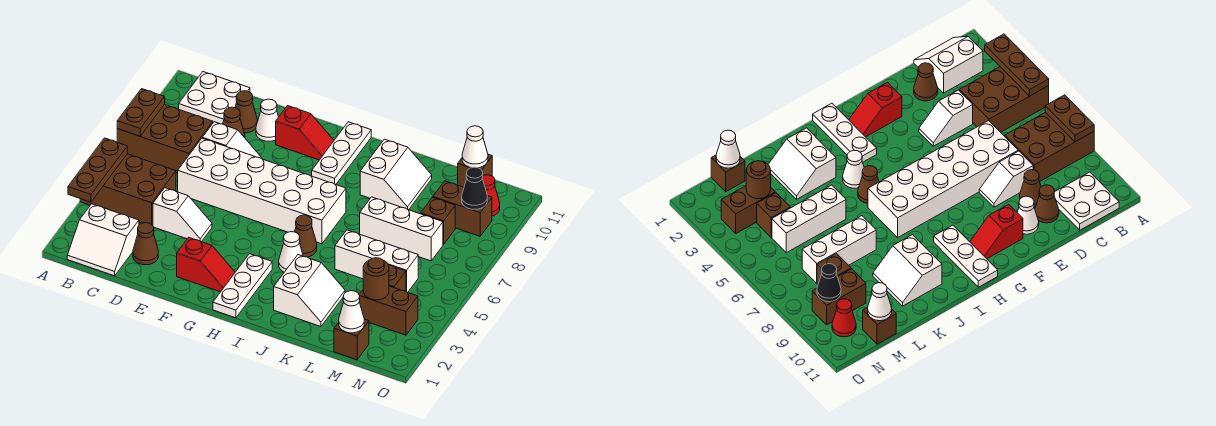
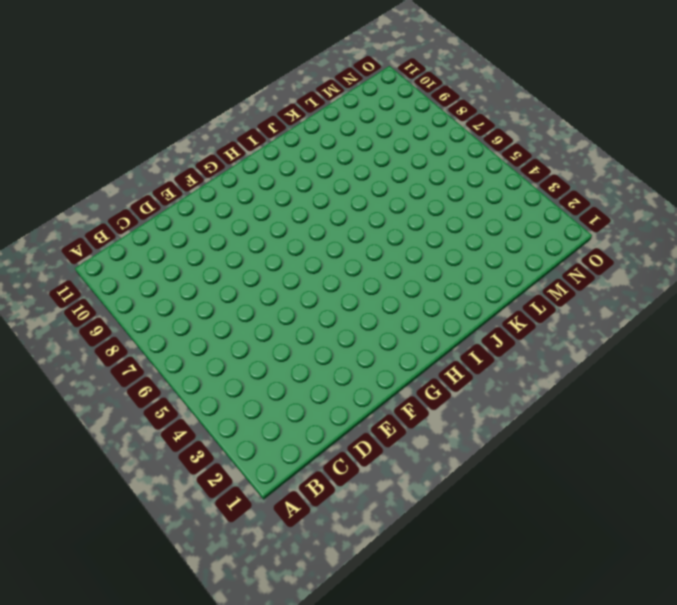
none -> brown brick A4:C5 level 1
none -> brown brick A7:C8 level 1
none -> white slope B1:C2 level 1 top 2
none -> white plate B10:C11 level 1

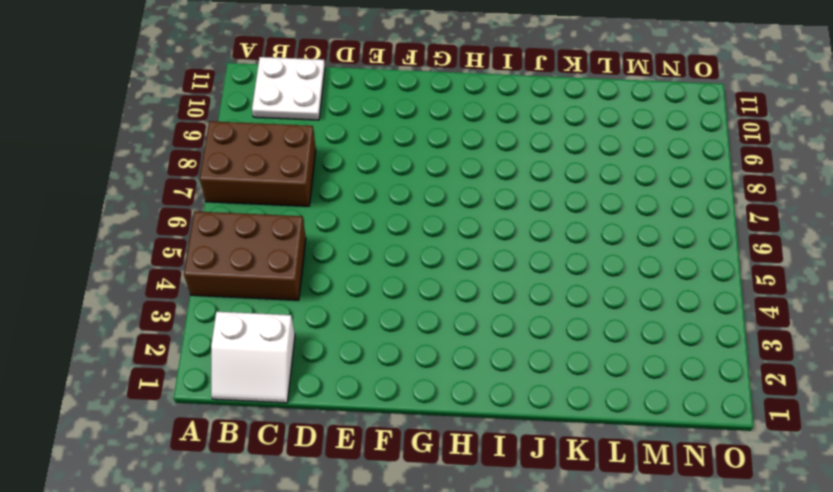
none -> brown cone D2 level 1
none -> white slope D4:E4 level 1 top D
none -> white brick D6:I7 level 1
none -> white slope D8:E8 level 1 top D

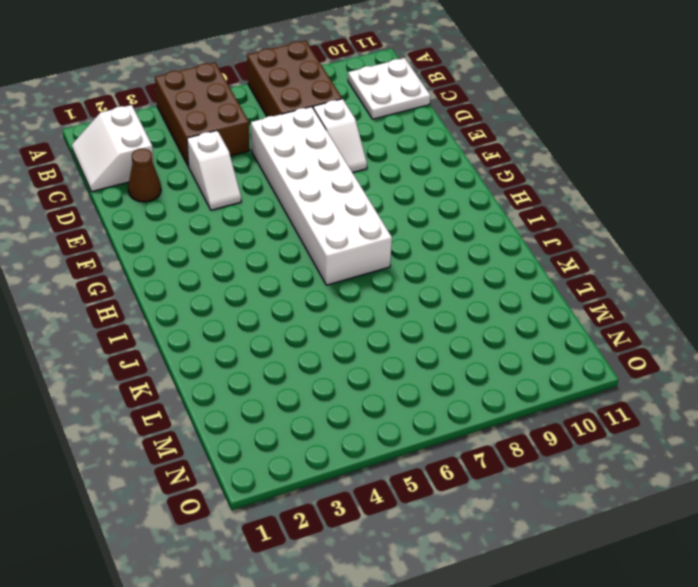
none -> brown cone D9 level 1
none -> brown cone D10 level 1
none -> white cone E10 level 1
none -> red slope F2:G2 level 1 top F

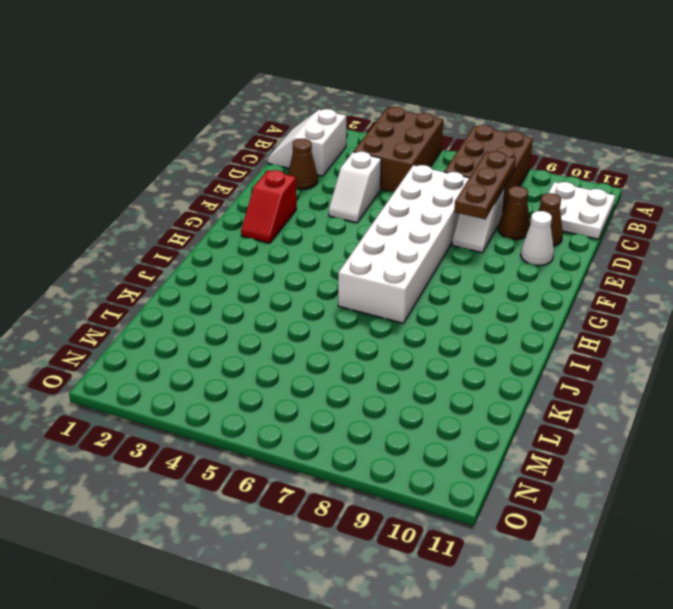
brown plate C8:E8 level 2 -> brown plate A3:A5 level 2
none -> red slope F10:G10 level 1 top F
none -> white plate H1:H3 level 1
none -> white plate H9:H11 level 1
none -> white cone I4 level 1

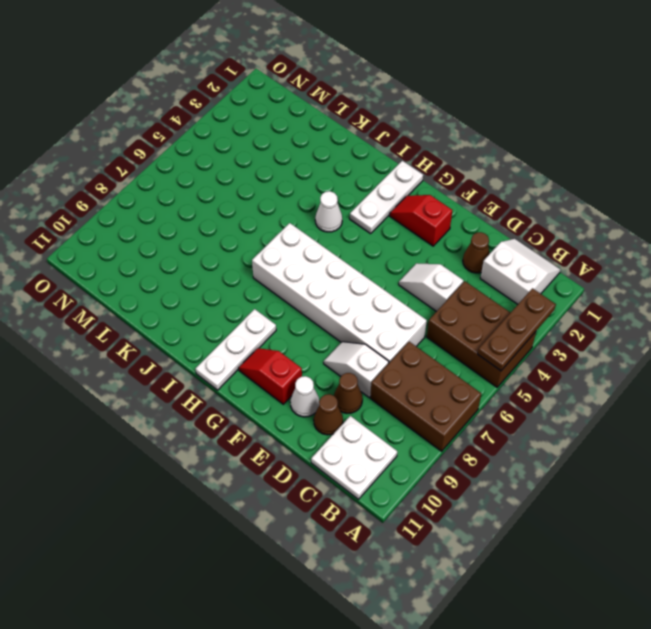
none -> brown cone I5 level 1
none -> white slope J2:K3 level 1 top J
none -> white slope J9:K10 level 1 top J
none -> white brick K5:M5 level 1

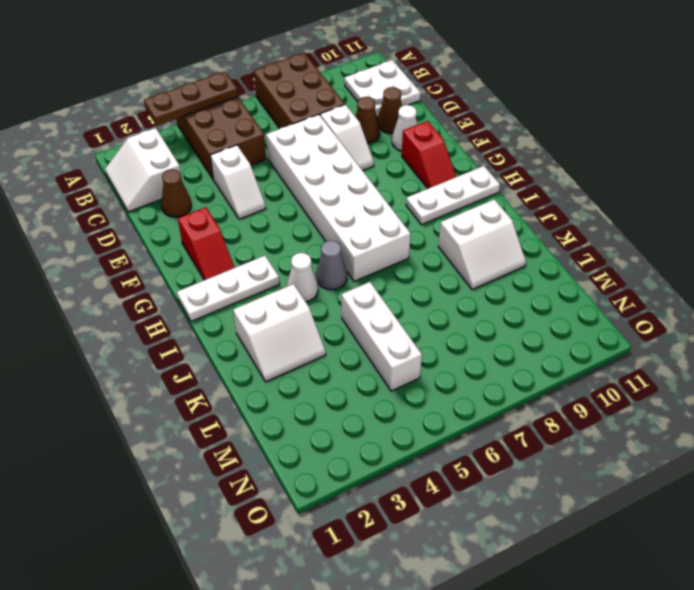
grey cone I5 level 1 -> brown cone I5 level 1
none -> white brick K7:M7 level 1
none -> brown brick M1 level 1
none -> brown brick M3:N3 level 1
none -> brown brick M4 level 1

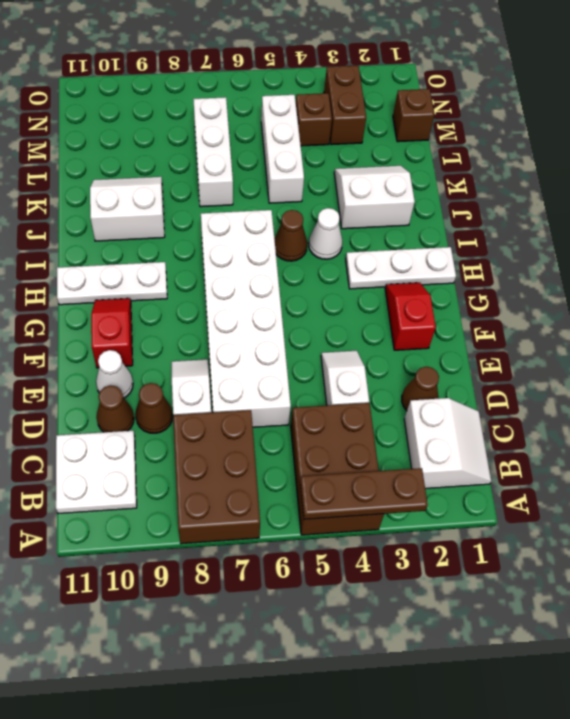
none -> brown brick M8 level 1
none -> brown brick M9:N9 level 1
none -> brown brick M11 level 1
none -> red cone N10 level 1

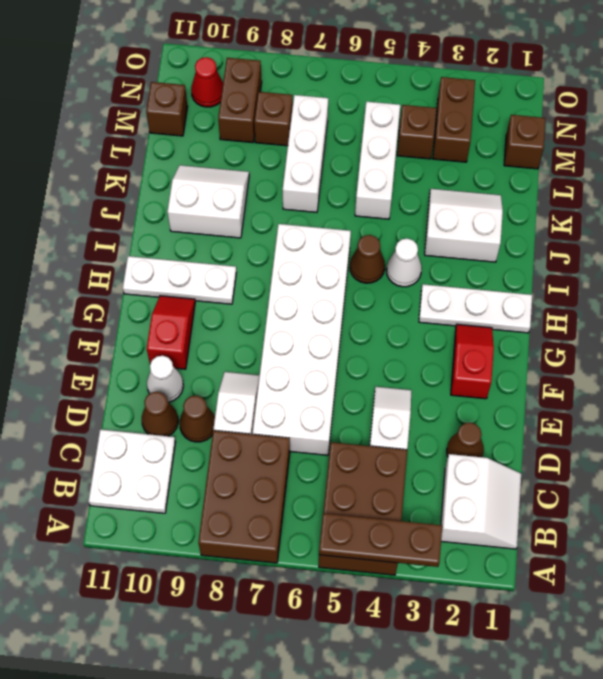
none -> brown plate A7:A8 level 2
none -> white cone M1 level 2
none -> brown round brick M3 level 2
none -> white cone M11 level 2

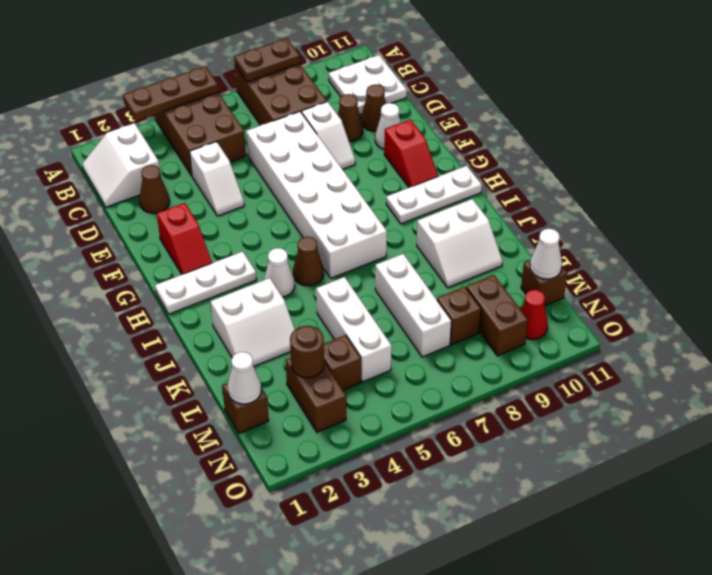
none -> black cone N9 level 2

